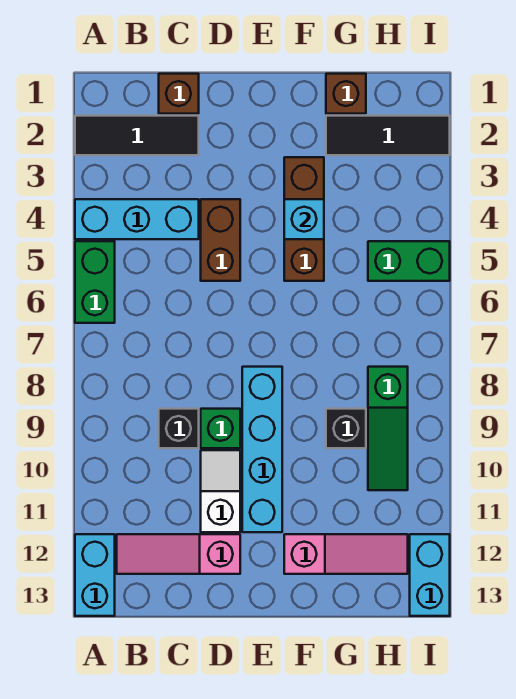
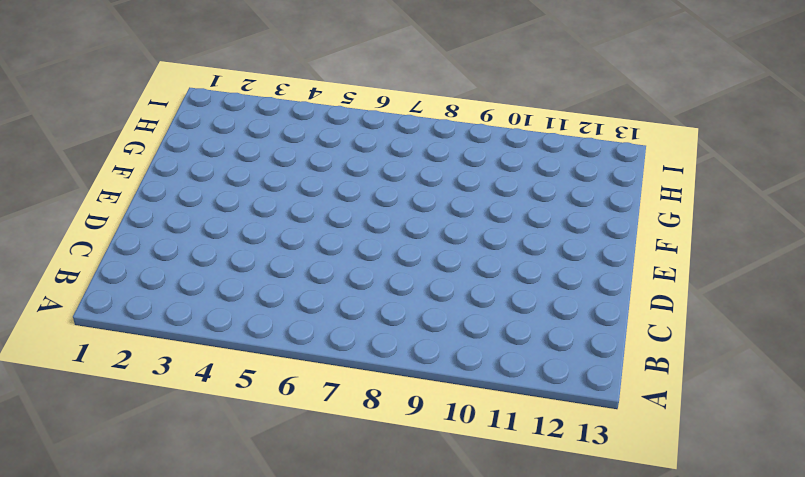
none -> black tile A2:C2 level 1
none -> cyan brick A4:C4 level 1
none -> green brick A5:A6 level 1

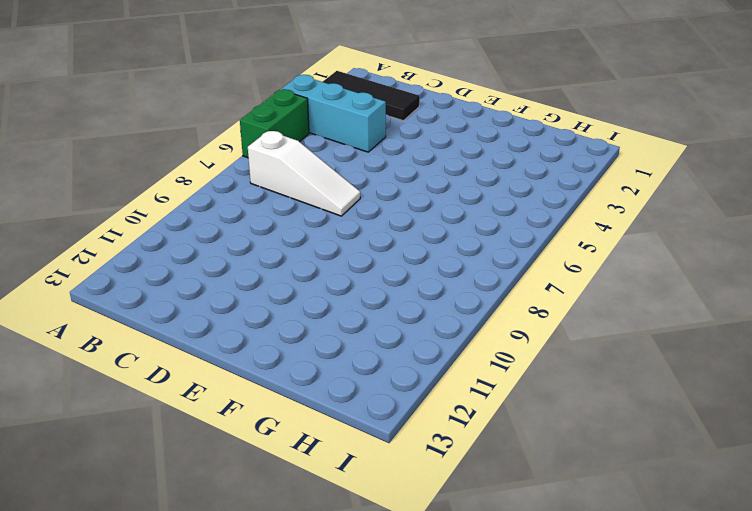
white slope B7:D7 level 1 top B -> none
none -> cyan brick A12:A13 level 1
none -> pink slope B12:D12 level 1 top D
none -> brown brick C1 level 1

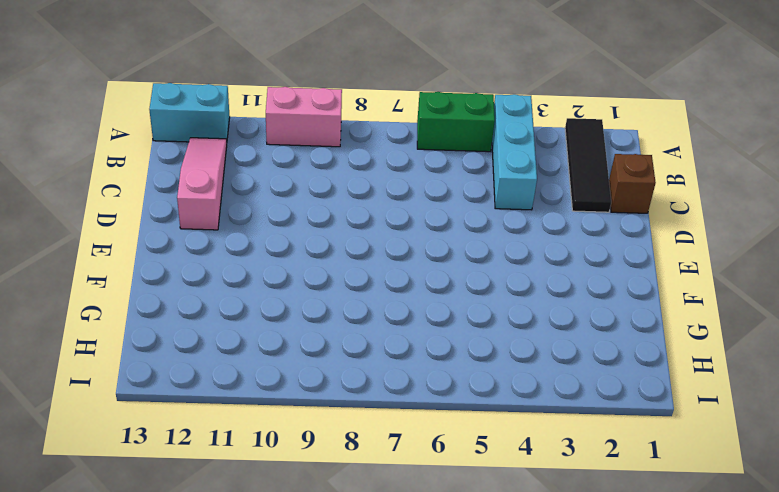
pink brick A9:A10 level 1 -> none
none -> black brick C9 level 1
none -> brown brick D4:D5 level 1
none -> green brick D9 level 1

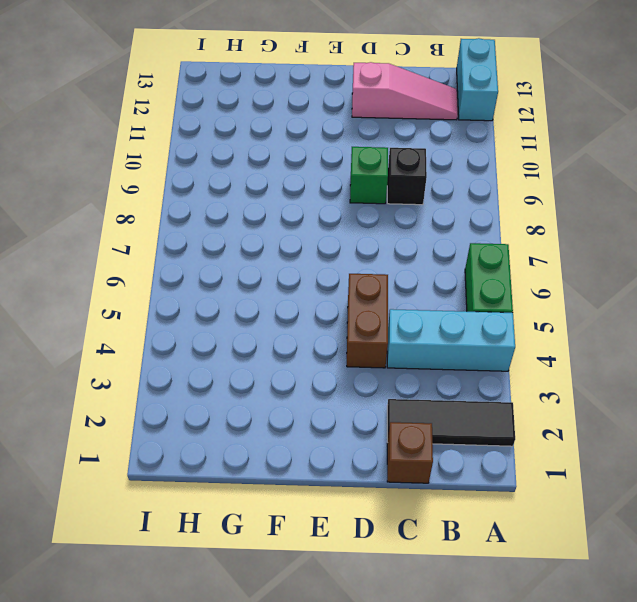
none -> white slope D10:D11 level 1 top 11
none -> cyan brick E8:E11 level 1
none -> brown brick F3:F5 level 1

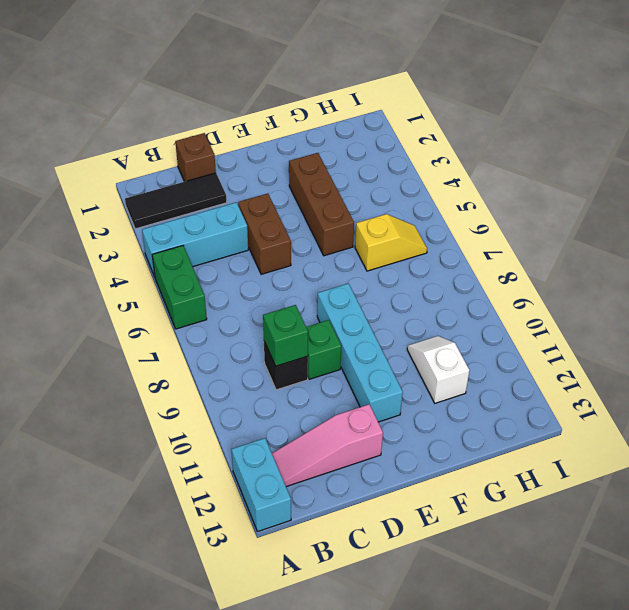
green brick C9 level 2 -> none
yellow slope G6:H6 level 1 top G -> none
white slope G10:G11 level 1 top 11 -> white slope D10:D11 level 1 top 11
none -> pink slope F12:H12 level 1 top F
none -> brown brick G1 level 1
none -> black tile G2:I2 level 1

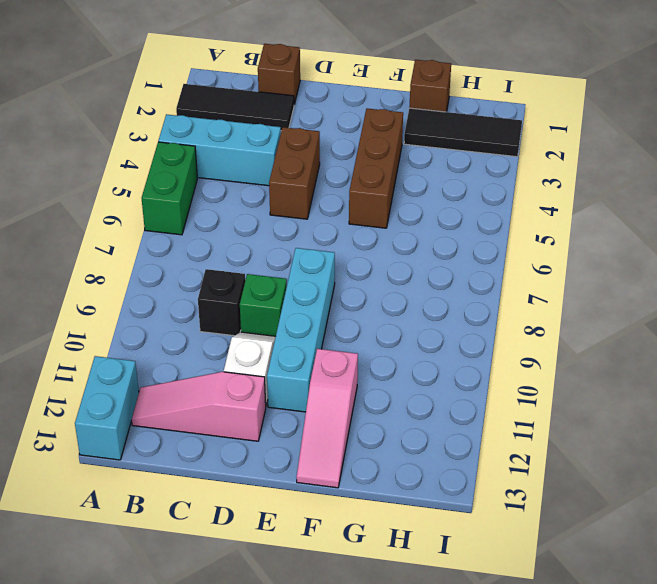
pink slope F11:F13 level 1 top 11 -> pink slope F12:H12 level 1 top F
none -> black brick G9 level 1
none -> green brick H5:I5 level 1
none -> green slope H8:H10 level 1 top 8

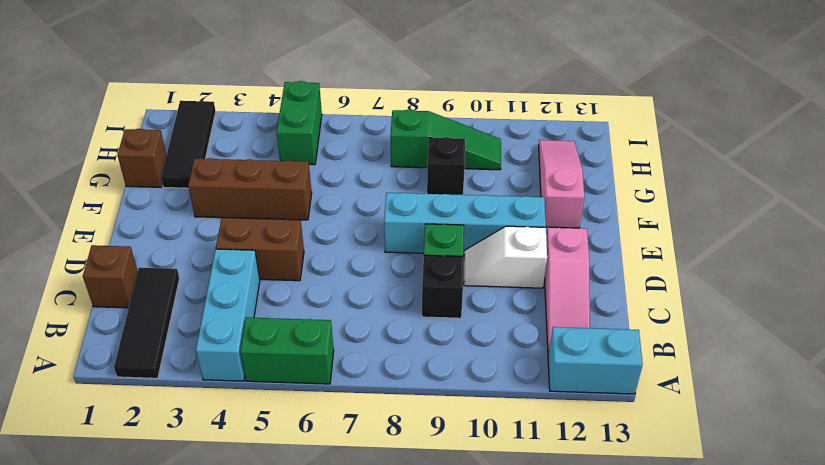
none -> cyan brick I12:I13 level 1
none -> cyan brick F4 level 2

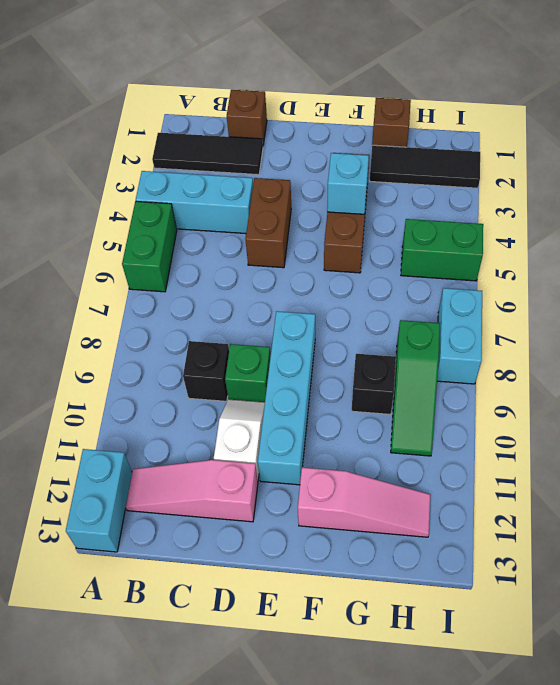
cyan brick I7:I8 level 1 -> cyan brick I12:I13 level 1

